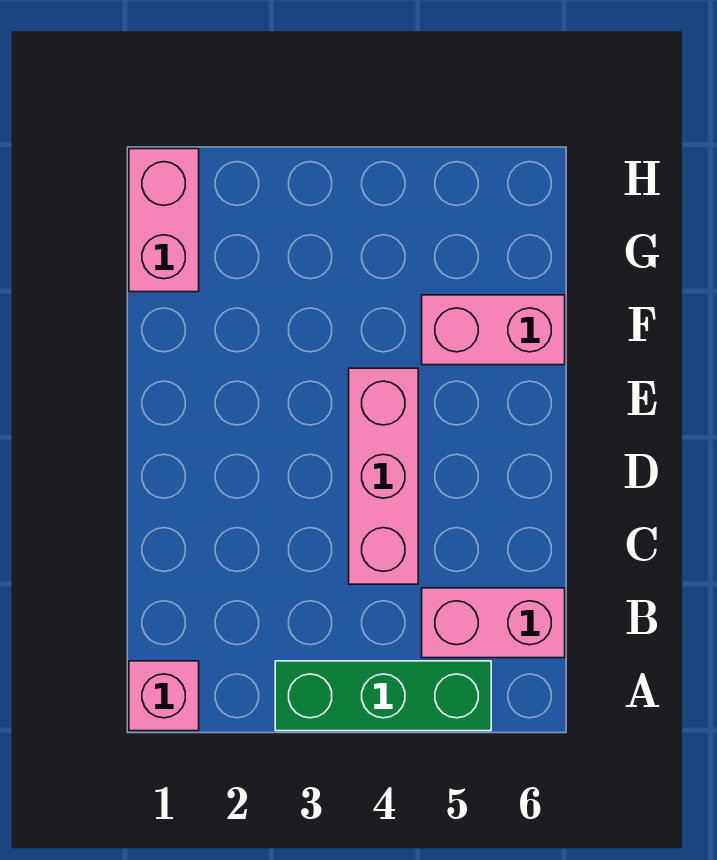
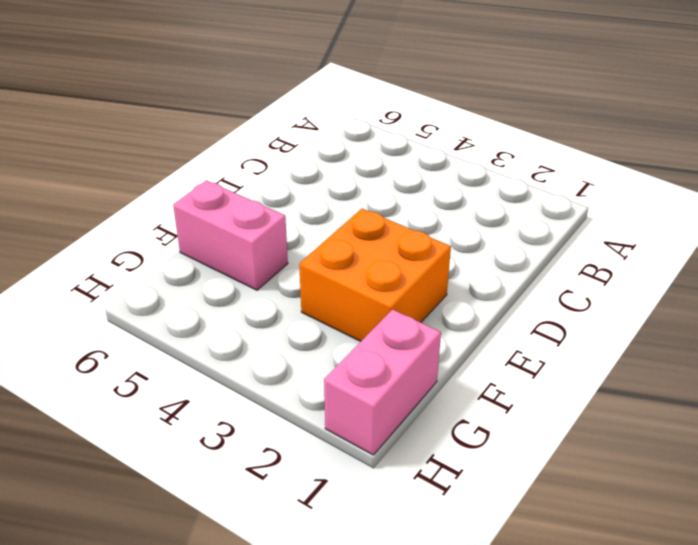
orange brick E2:F3 level 1 -> none
none -> pink brick A1 level 1
none -> green brick A3:A5 level 1

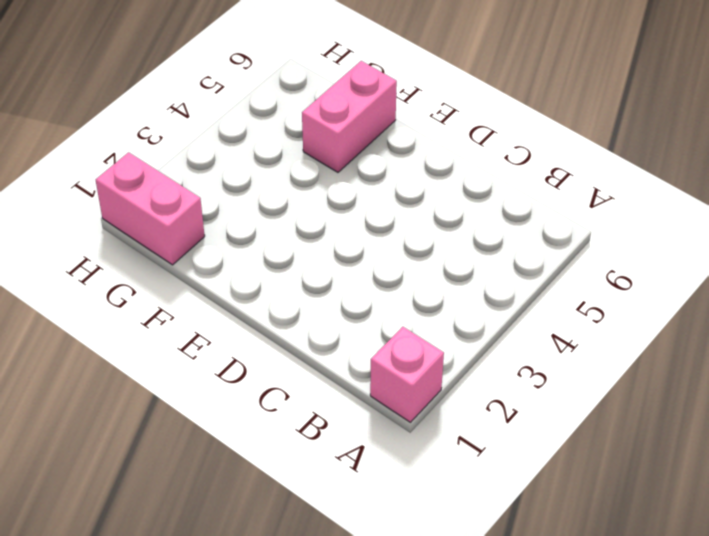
none -> green brick A3:A5 level 1
none -> pink brick B5:B6 level 1

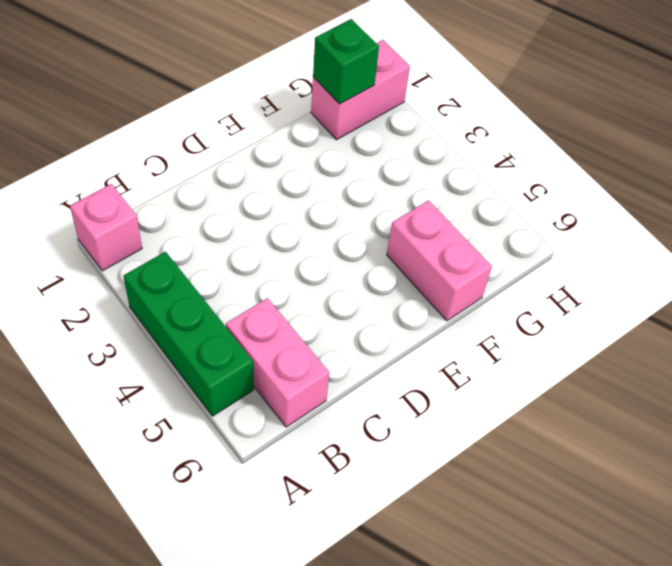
green brick G1 level 2 -> none
none -> pink brick C4:E4 level 1

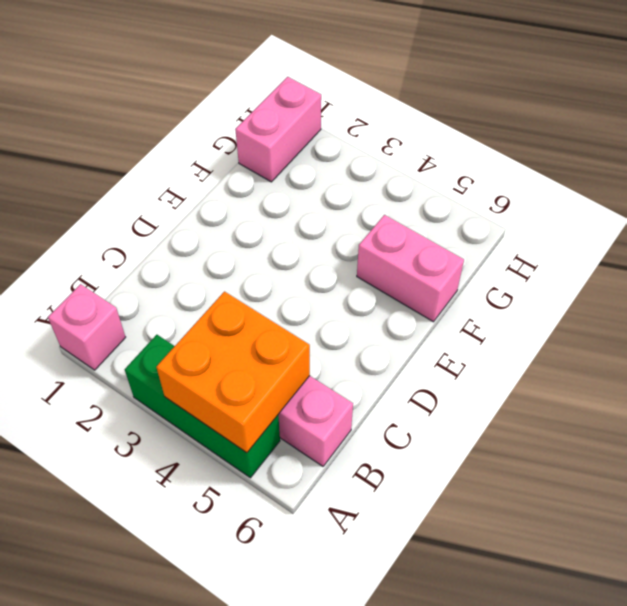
orange brick A4:B5 level 2 -> none
none -> pink brick C4:E4 level 1

